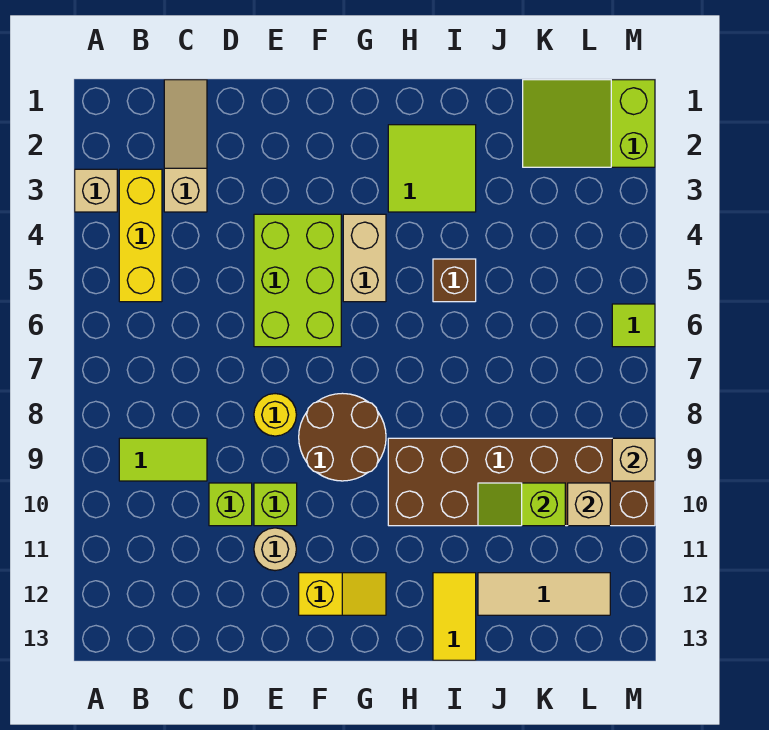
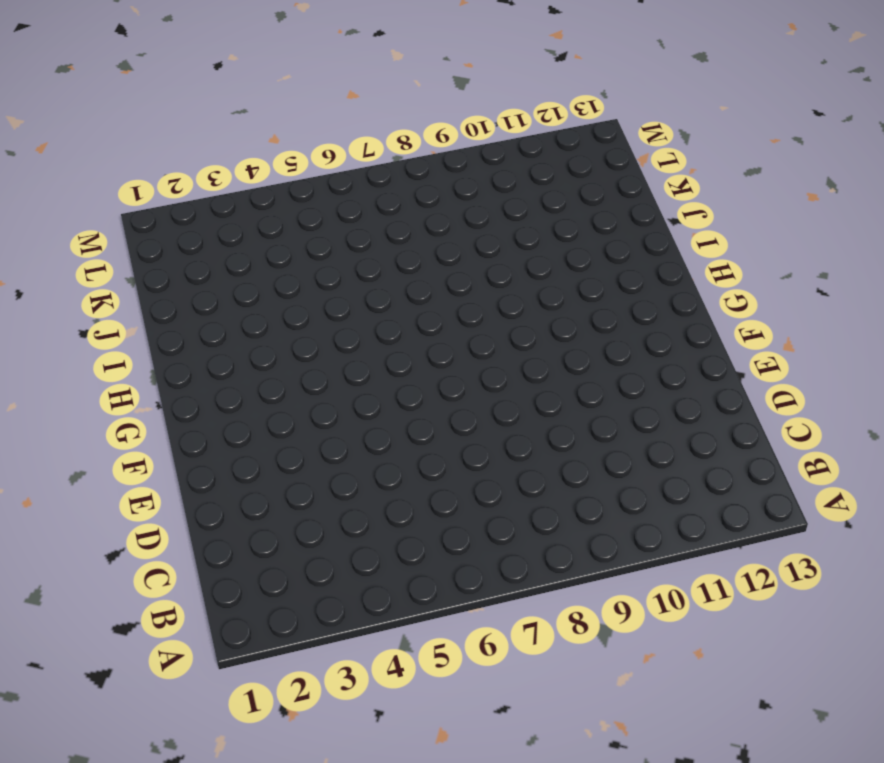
none -> tan brick A3 level 1
none -> yellow brick B3:B5 level 1
none -> lime tile B9:C9 level 1

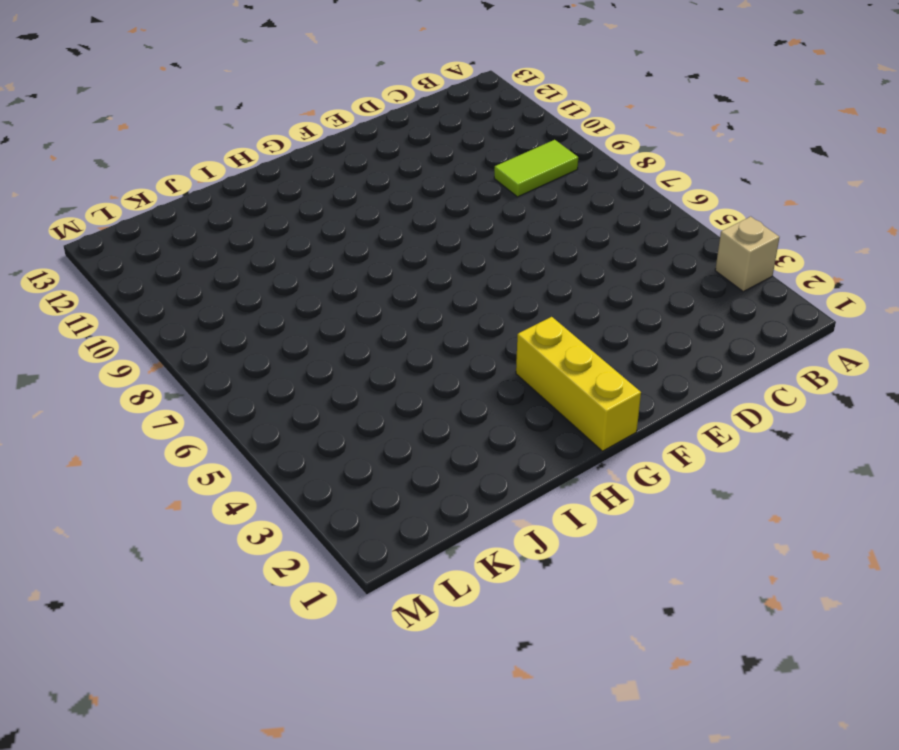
yellow brick G1:G3 level 1 -> yellow brick B3:B5 level 1
none -> tan slope C1:C3 level 1 top 3
none -> lime brick D10 level 1
none -> lime brick E4:F6 level 1

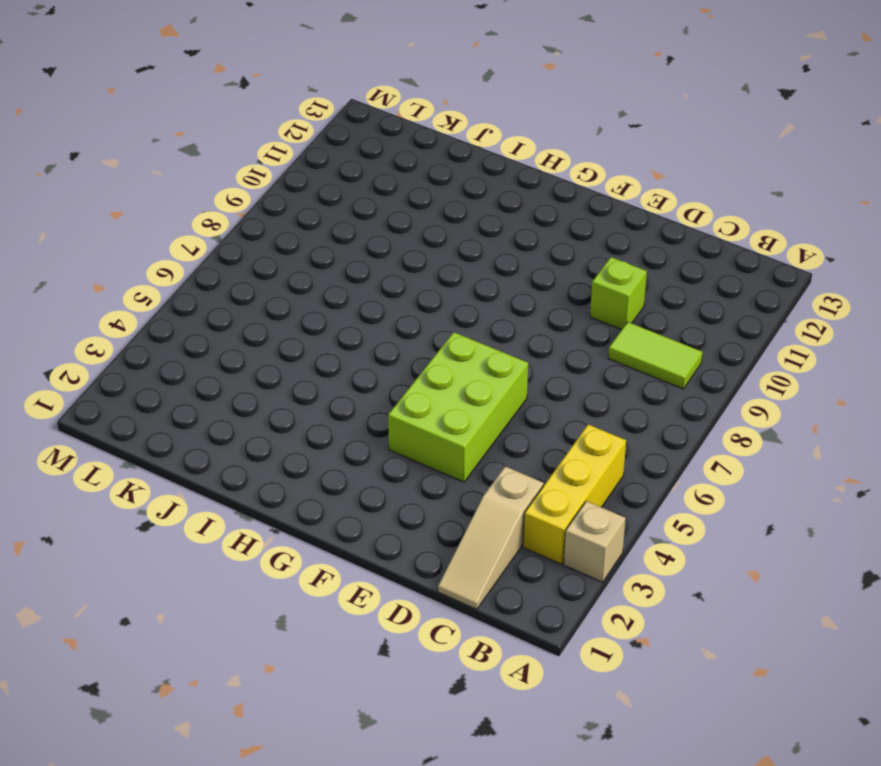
none -> yellow round brick E8 level 1
none -> lime brick E10 level 1
none -> tan round brick E11 level 1

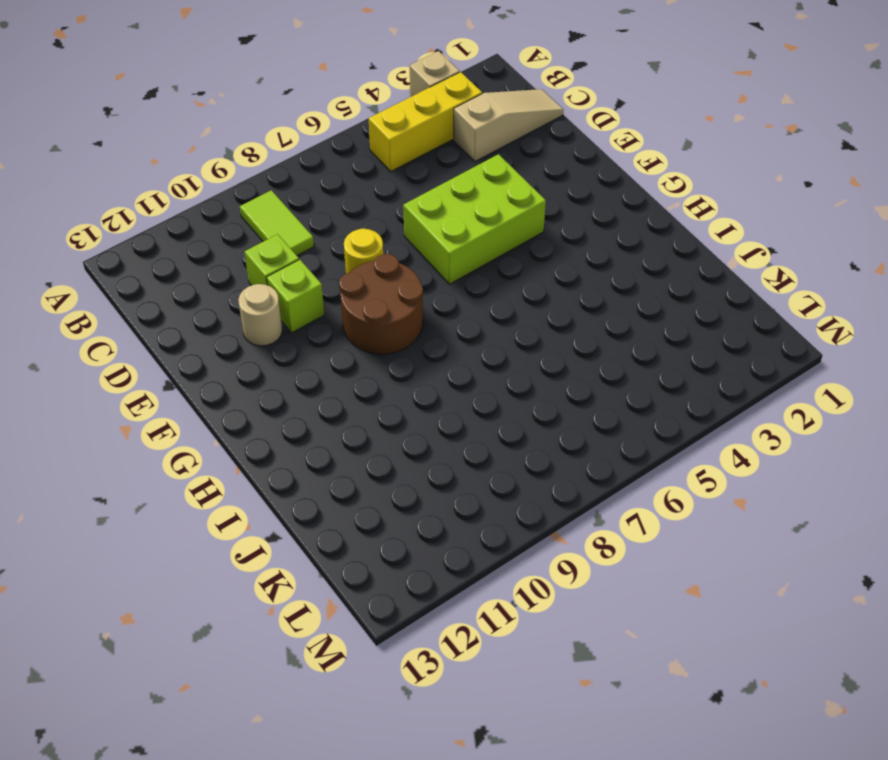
none -> yellow slope F12:G12 level 1 top F
none -> tan brick G4:G5 level 1
none -> lime tile H2:I3 level 1

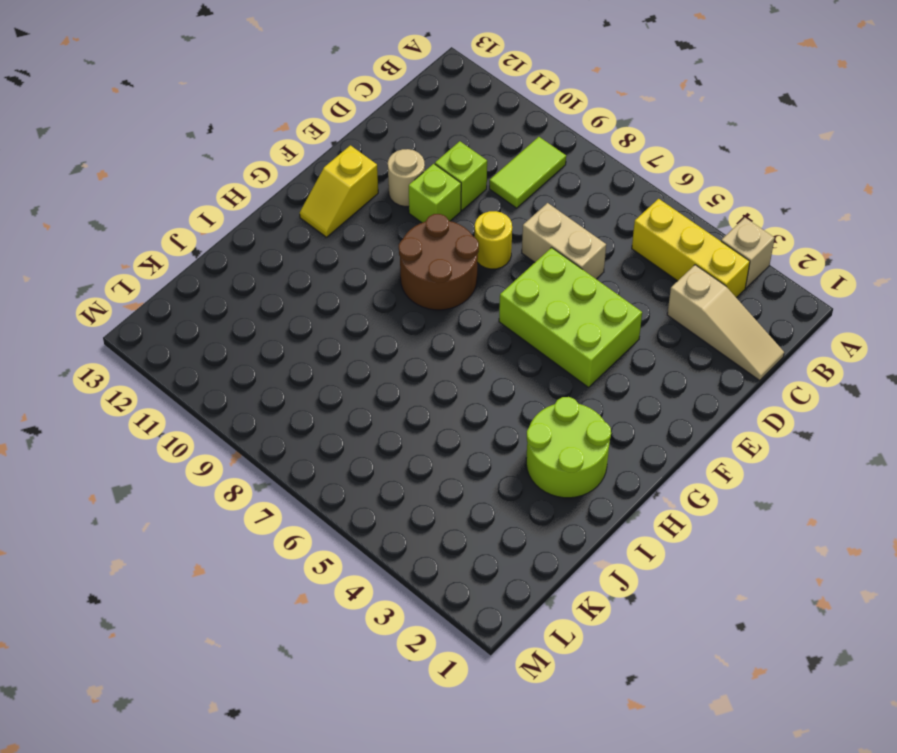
tan brick D6:D7 level 1 -> tan brick G4:G5 level 1
lime round brick H2:I3 level 1 -> lime tile H2:I3 level 1
none -> brown brick H9:M10 level 1
none -> brown brick I5 level 1
none -> yellow tile I12:I13 level 1

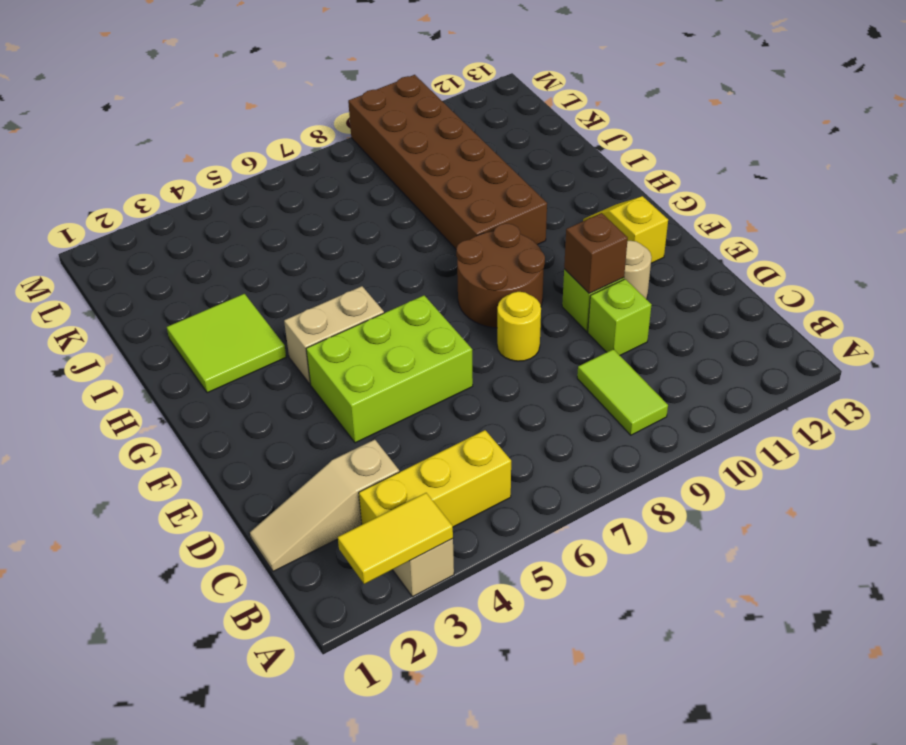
yellow tile A2:A3 level 2 -> yellow tile I12:I13 level 1
brown brick E10 level 2 -> brown brick I5 level 1
none -> tan tile J12:L12 level 1
none -> lime slope K1:M2 level 1 top M
none -> lime tile M6 level 1

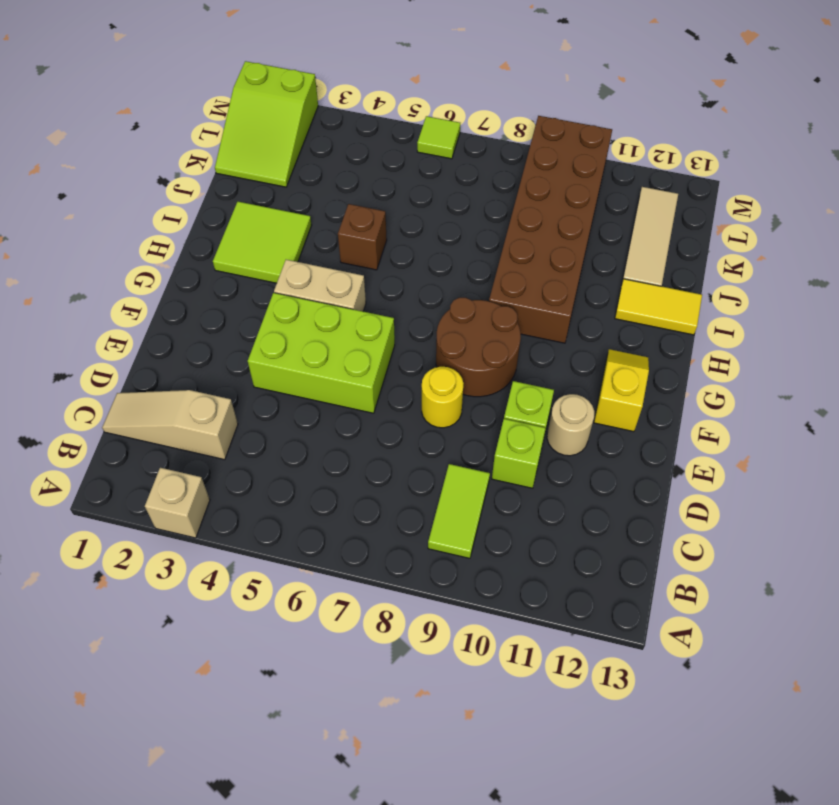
none -> yellow brick B3:B5 level 1
none -> lime slope J10:K10 level 2 top K
none -> tan brick L10 level 2

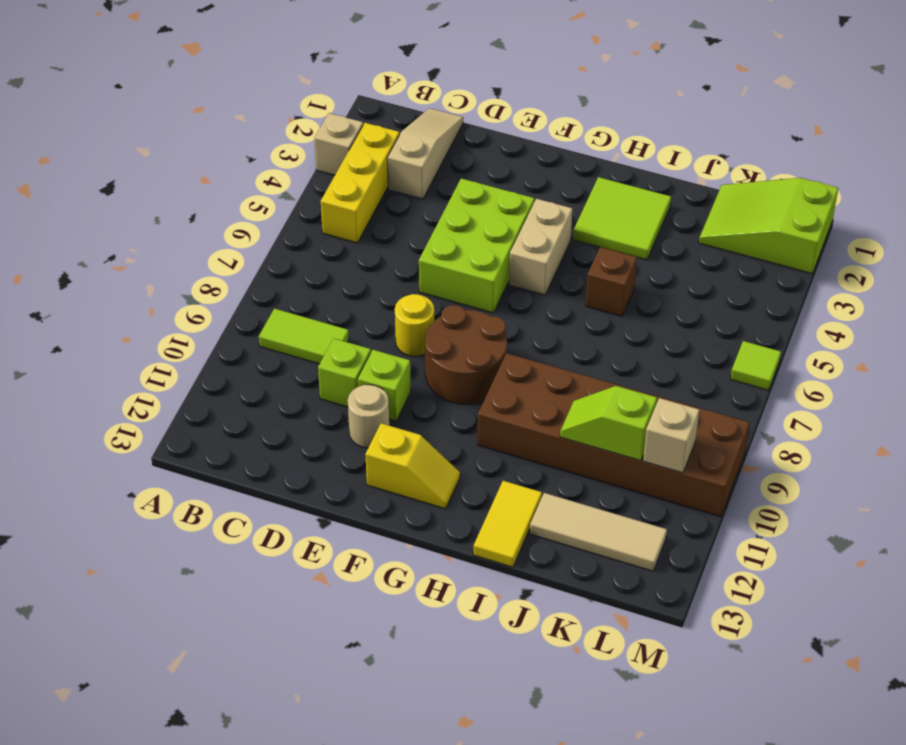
none -> tan brick M9 level 2

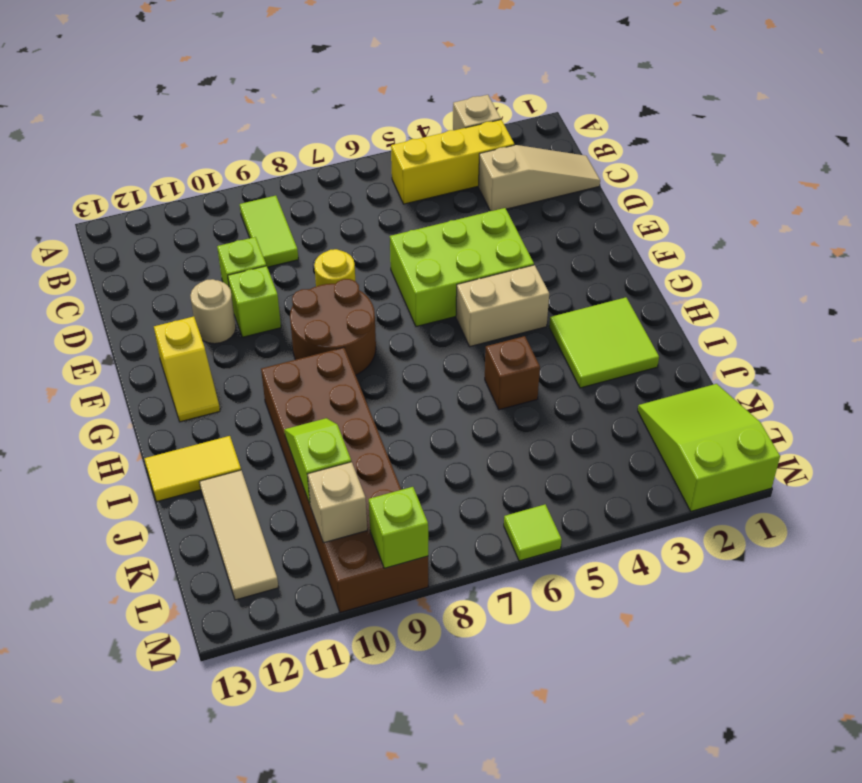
lime brick M9 level 2 -> tan brick M9 level 2

